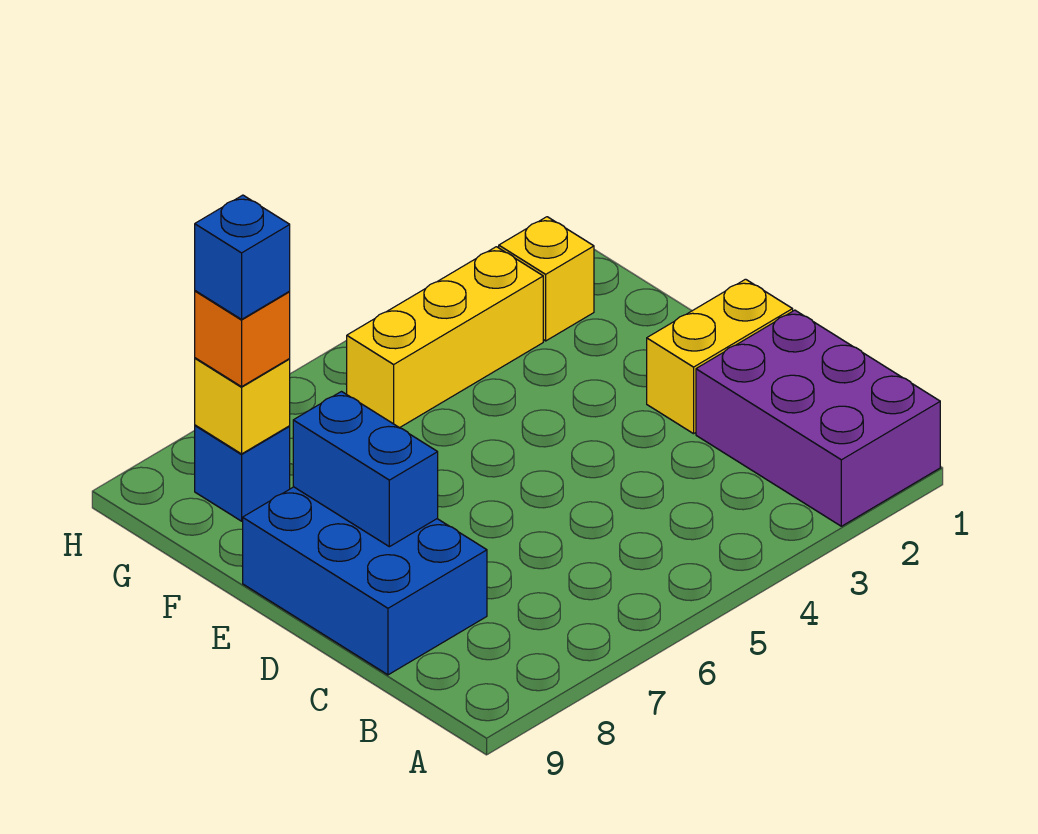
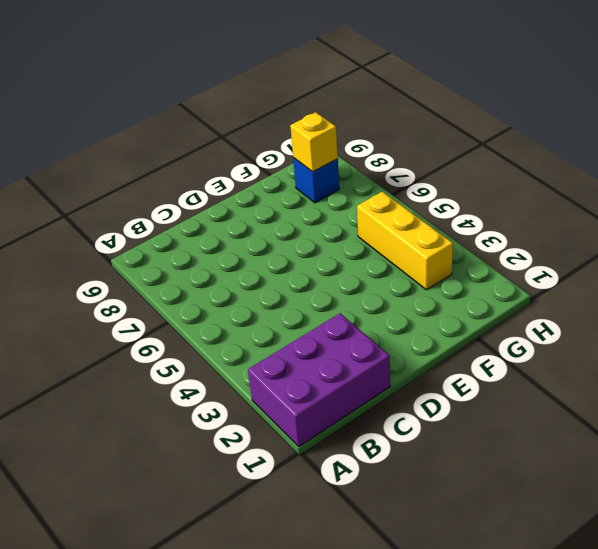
none -> blue brick C8:E9 level 1
none -> yellow brick D1:D2 level 1

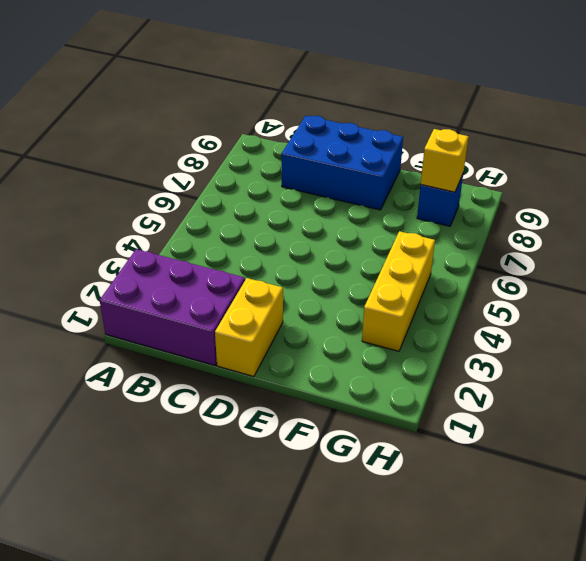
none -> yellow brick G2 level 1
none -> blue brick D8:E8 level 2

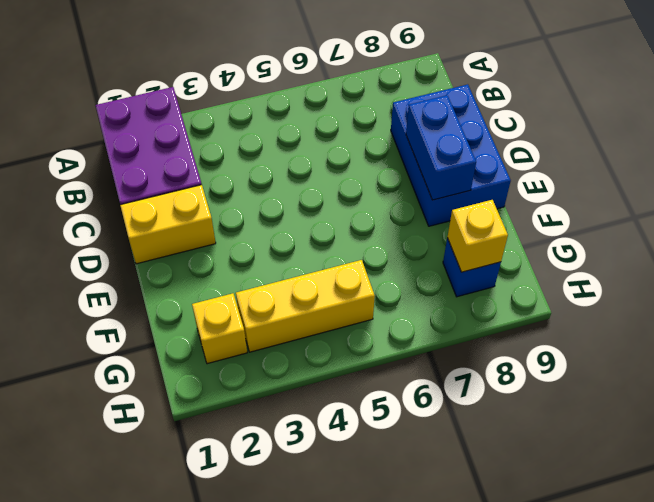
none -> orange brick G8 level 3
none -> blue brick G8 level 4

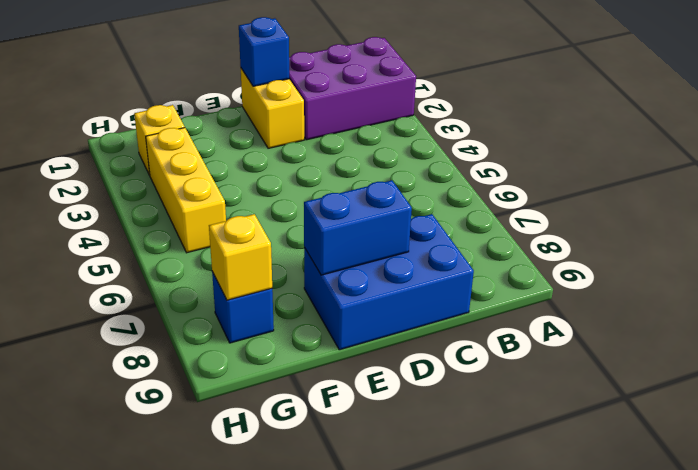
blue brick D1 level 2 -> blue brick G8 level 4
none -> orange brick G8 level 3

